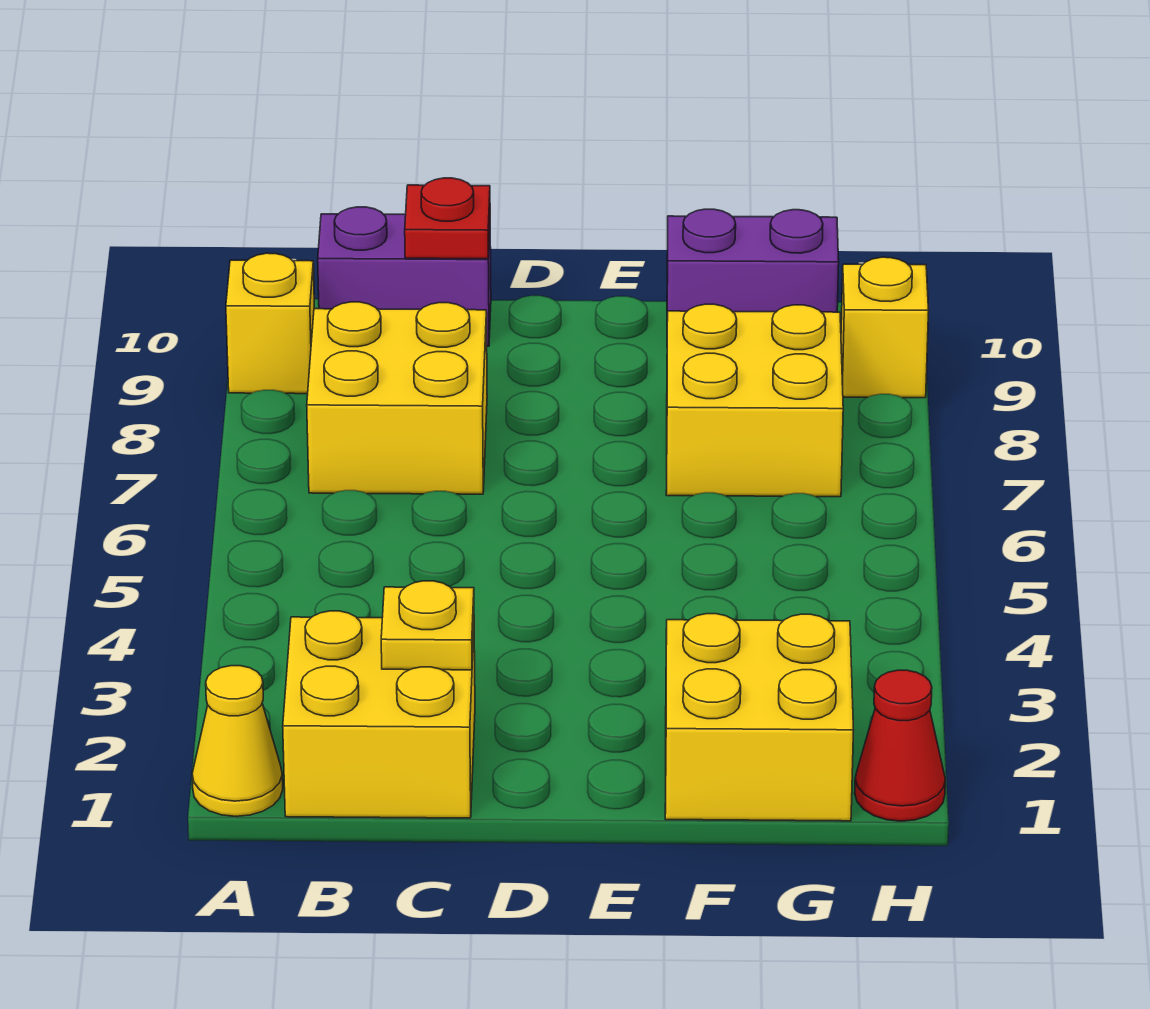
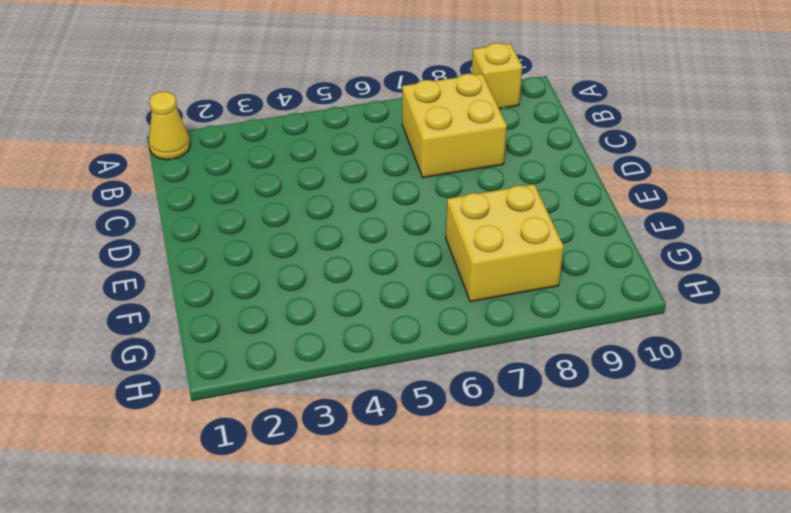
none -> yellow brick B1:C2 level 1
none -> purple brick B10:C10 level 1
none -> yellow brick F1:G2 level 1

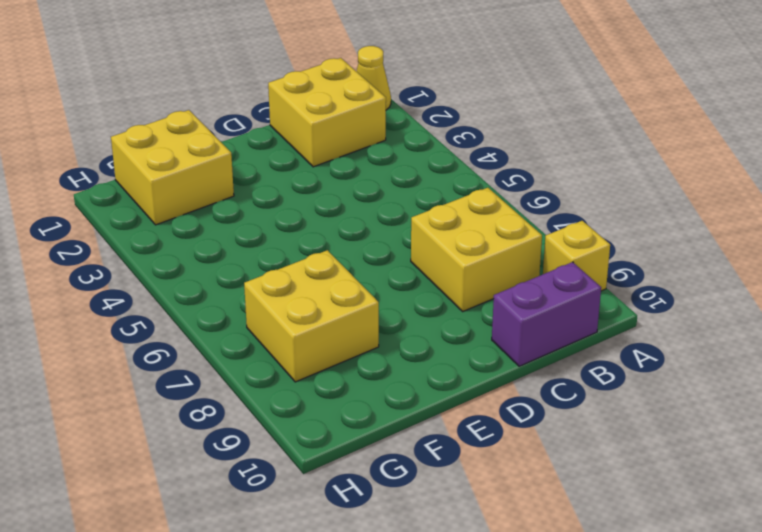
none -> purple brick F10:G10 level 1
none -> red cone H1 level 1
none -> yellow brick H9 level 1

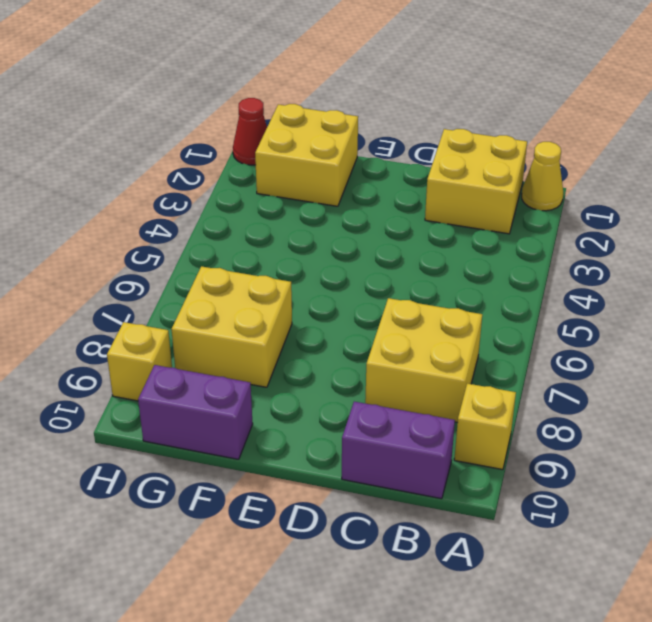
none -> yellow plate C2 level 2
none -> red plate C10 level 2

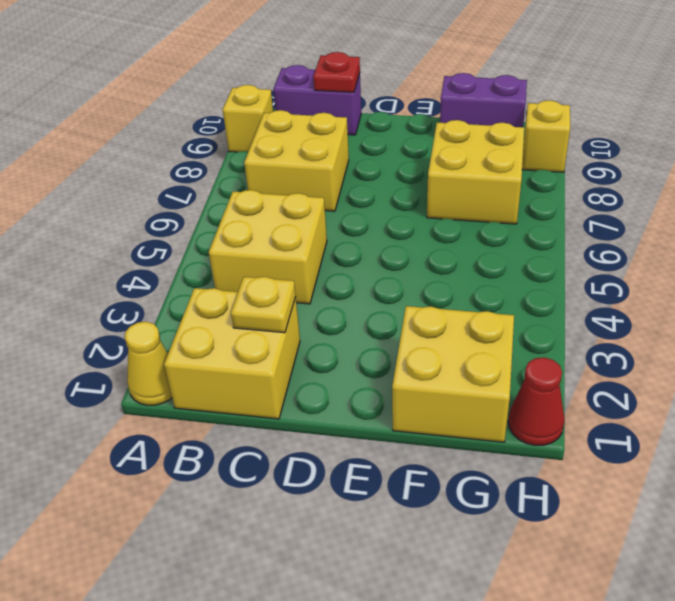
yellow brick B4:C5 level 1 -> none

